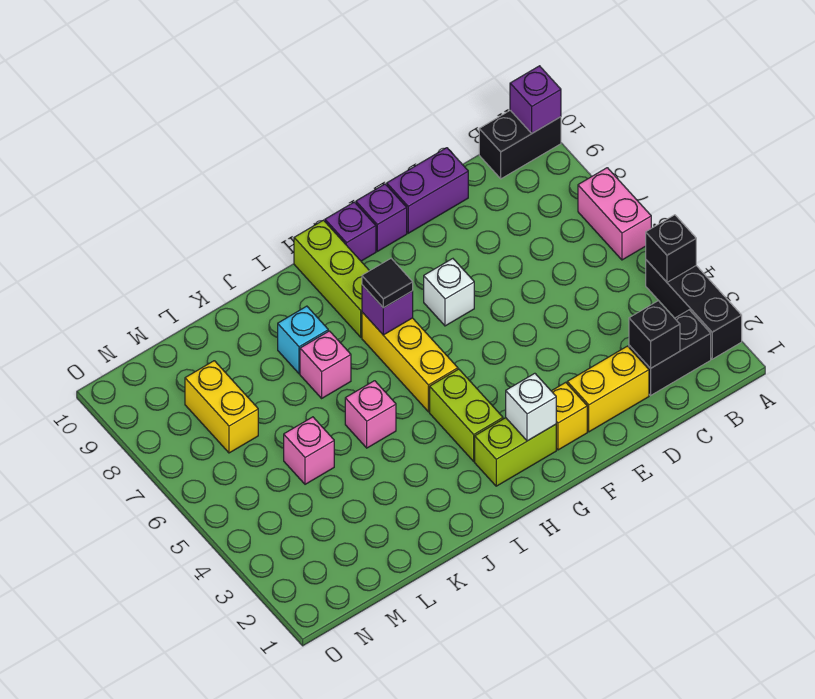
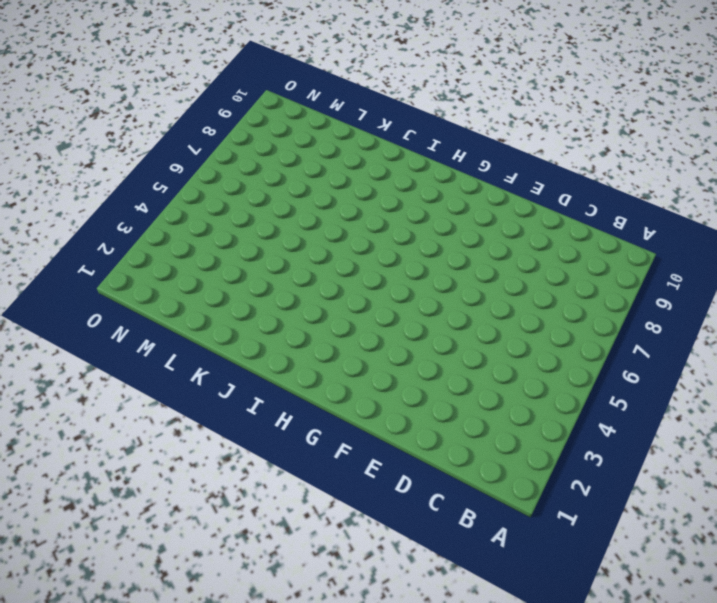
none -> black brick A2:A4 level 1
none -> pink brick A6:A7 level 1
none -> black brick A10:B10 level 1

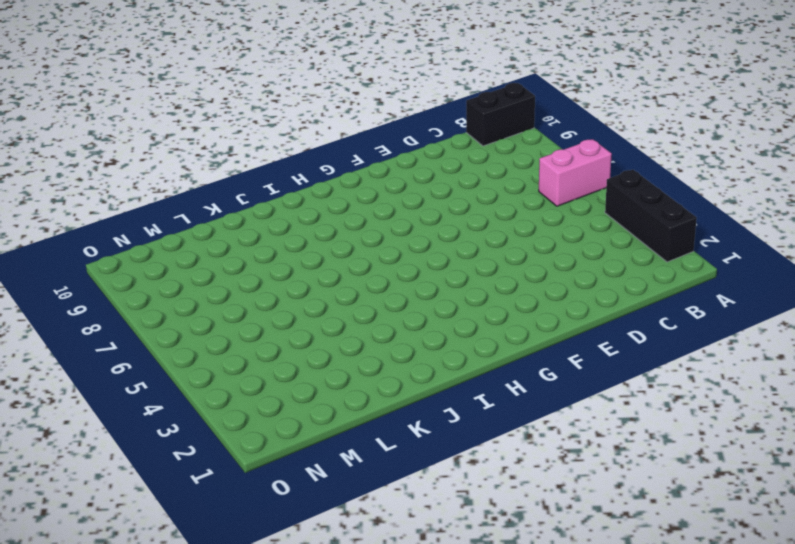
pink brick A6:B6 level 1 -> pink brick A6:A7 level 1
none -> black brick B2:C2 level 1
none -> yellow brick D2:E2 level 1
none -> purple brick D10:E10 level 1

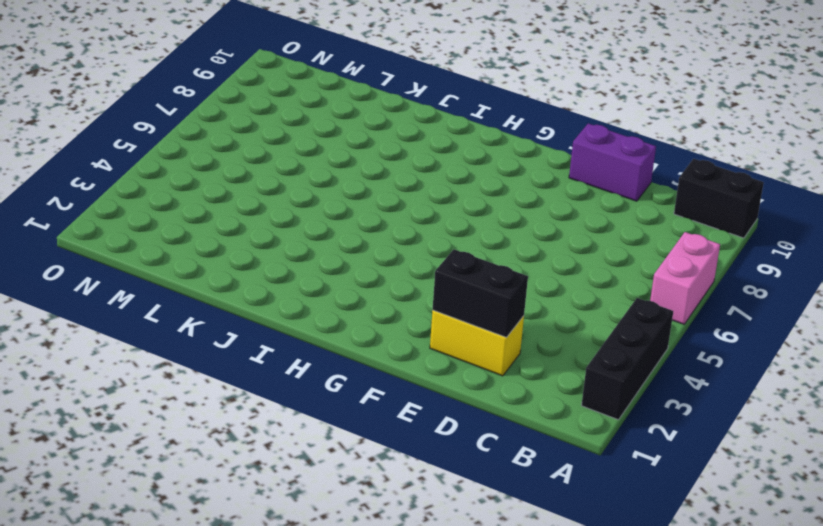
black brick D2:E2 level 2 -> black brick B2:C2 level 1
none -> yellow brick F2 level 1
none -> white brick F7 level 1
none -> purple brick F10 level 1

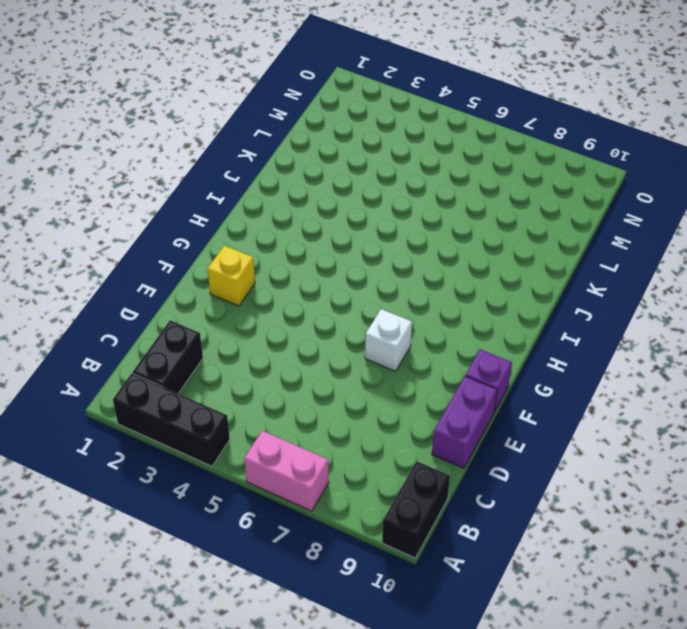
none -> yellow brick D2:E2 level 1
none -> lime brick G2:H2 level 1
none -> purple brick G10 level 1

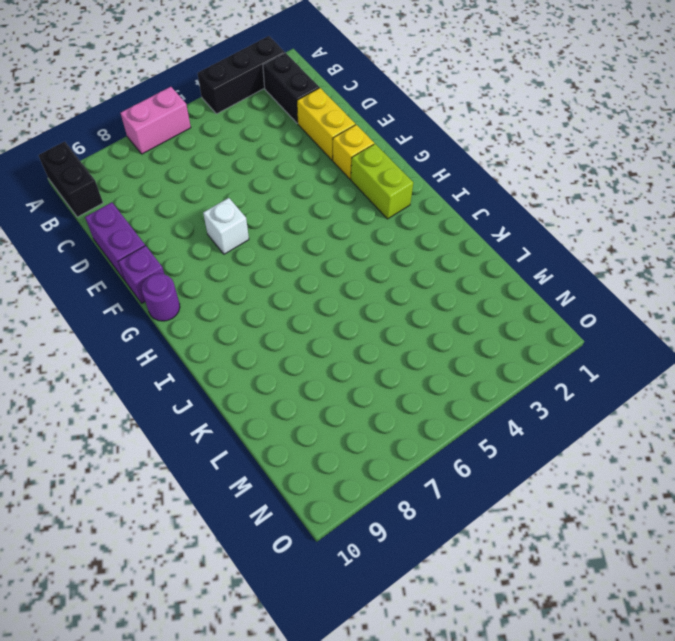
purple round brick G10 level 1 -> purple brick G10 level 1
none -> lime brick H3:H4 level 1
none -> yellow brick H5:H7 level 1
none -> lime brick H8:H10 level 1

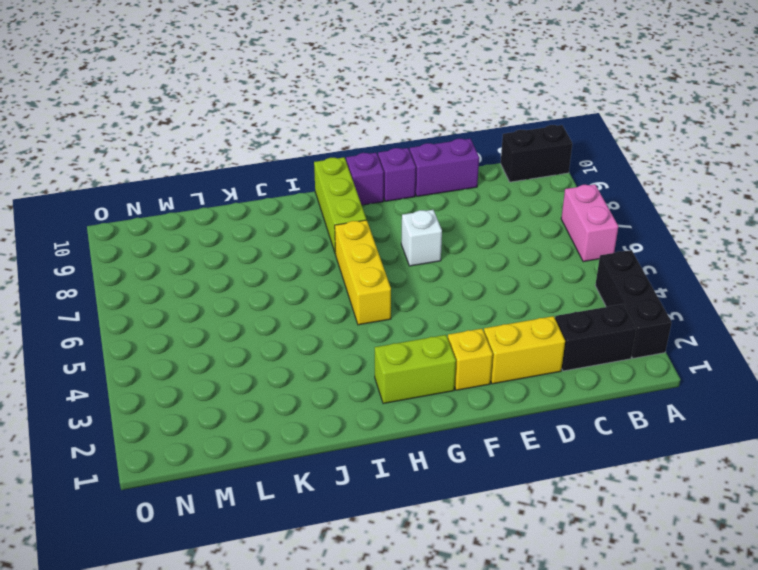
none -> lime brick H3:H4 level 1
none -> pink brick J5 level 1
none -> pink brick J7 level 1

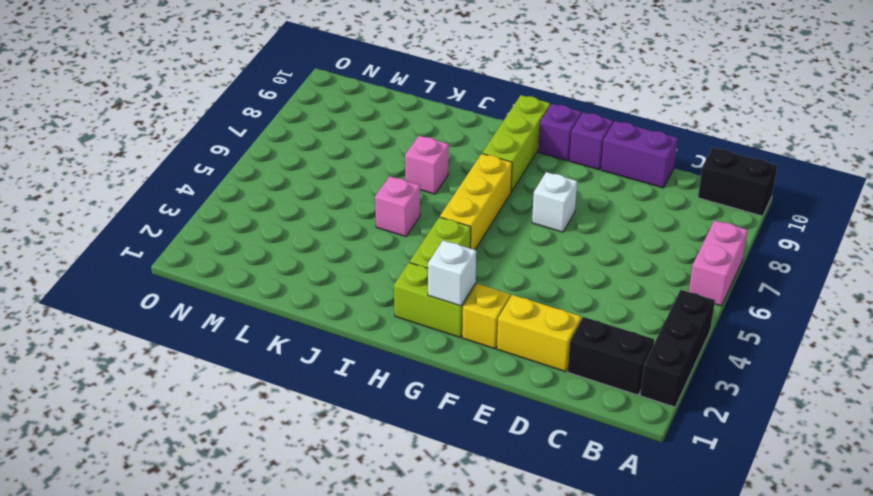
none -> cyan brick J8 level 1
none -> pink brick L5 level 1
none -> yellow brick M7:M8 level 1

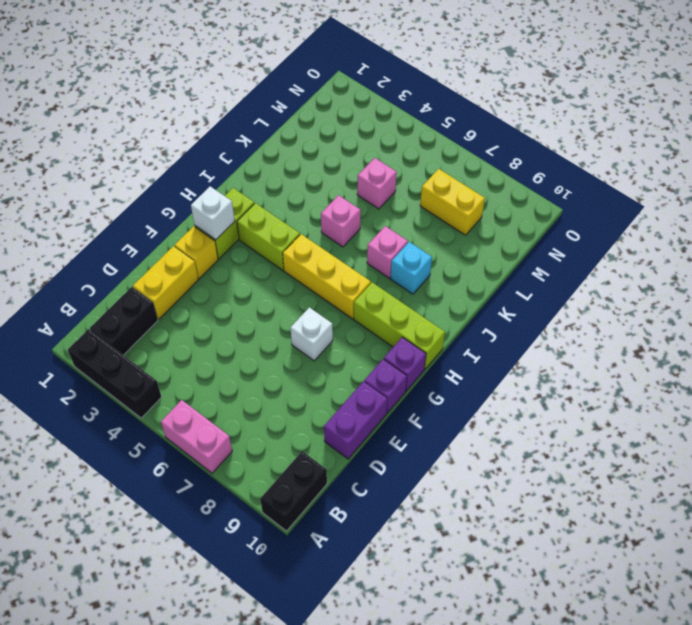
none -> black brick A4 level 2
none -> purple brick A10 level 2
none -> black brick C2 level 2

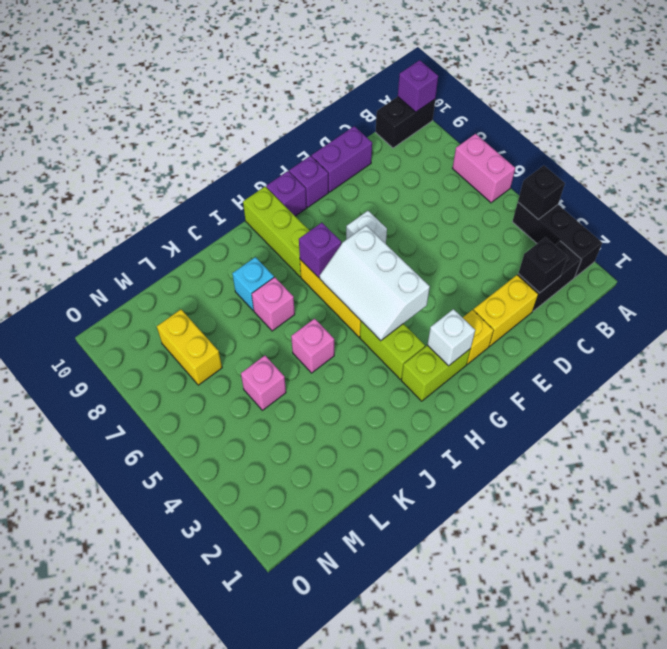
white slope G4:H6 level 2 top G -> none
none -> black tile H7 level 3

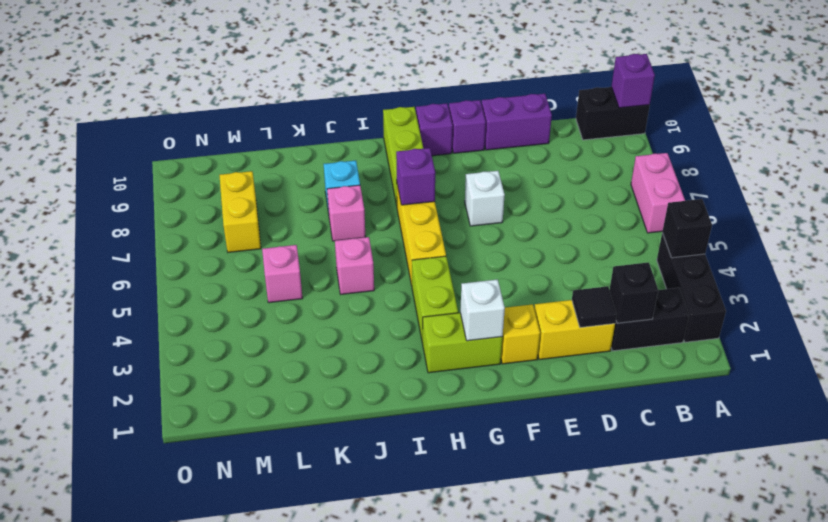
black tile D2 level 2 -> black tile H7 level 3

